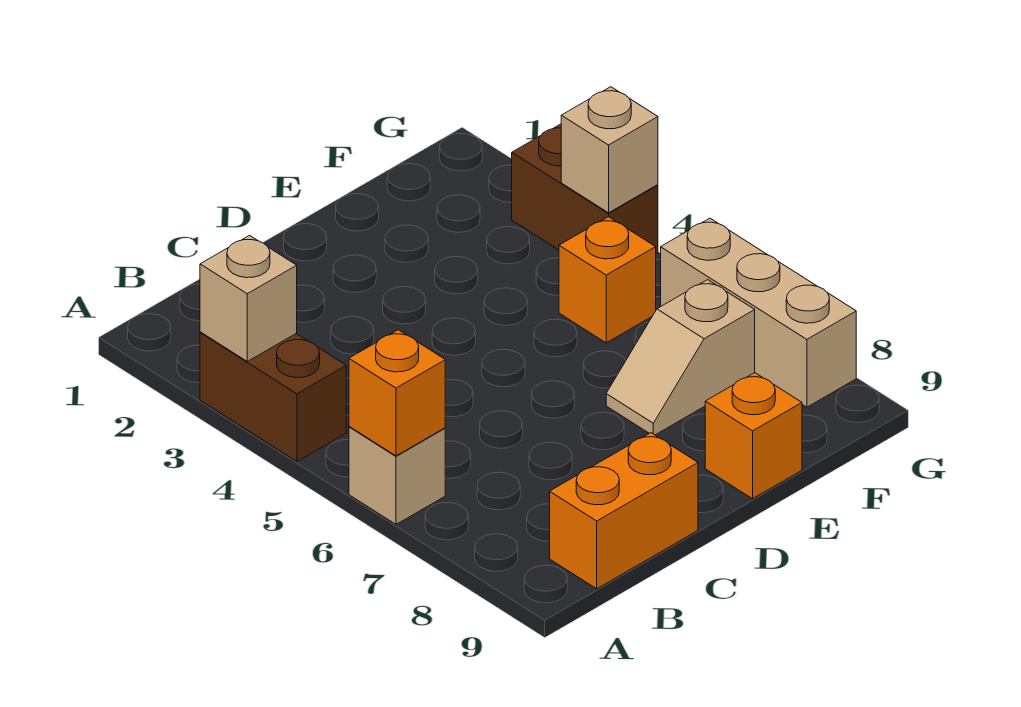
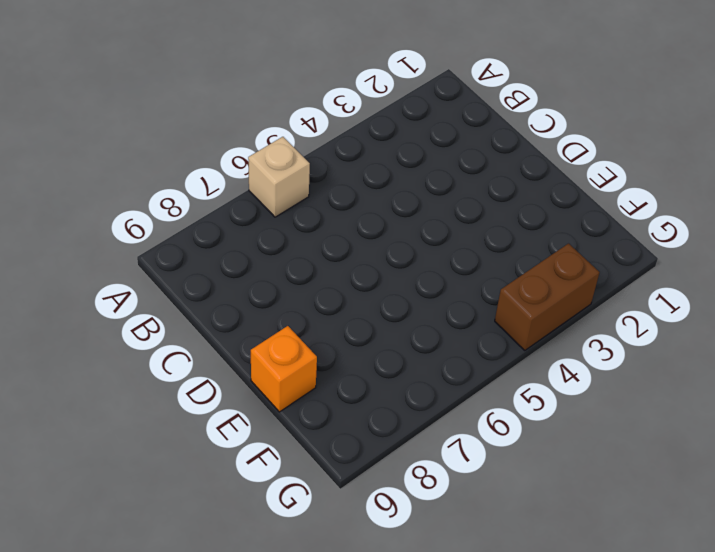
none -> brown brick A3:A4 level 1
none -> orange brick B9:C9 level 1

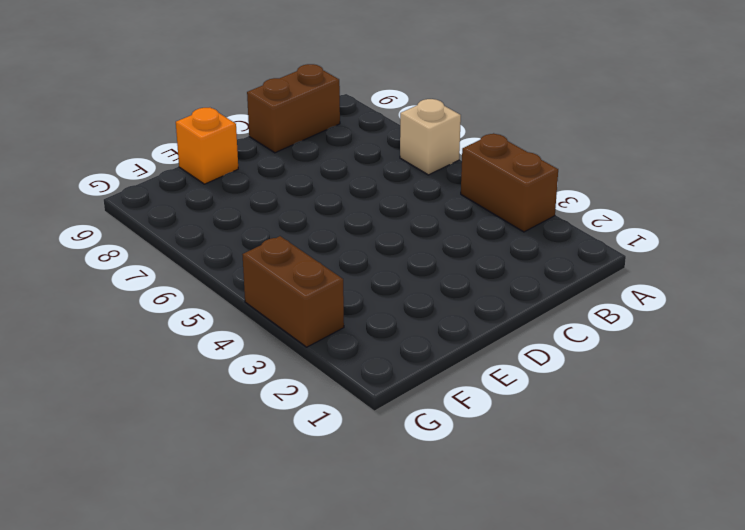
brown brick B9:C9 level 1 -> orange brick B9:C9 level 1
none -> tan slope E7:F7 level 1 top F
none -> orange brick F5 level 1

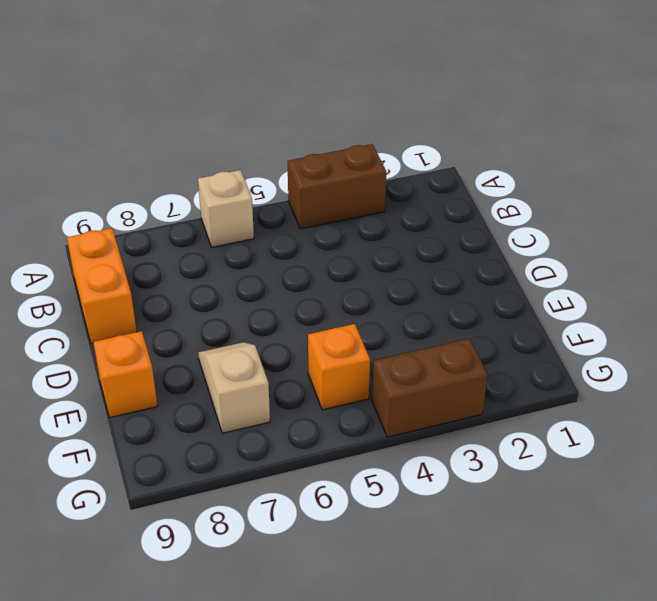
none -> tan brick G6:G8 level 1
none -> tan brick A3 level 2

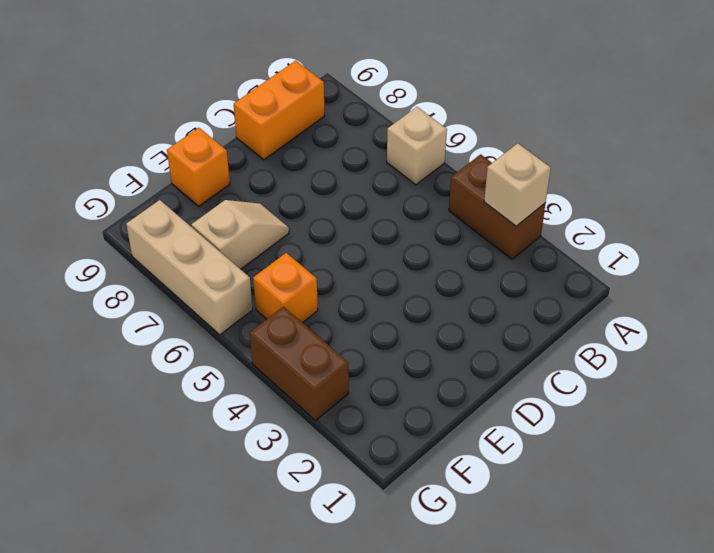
none -> orange brick A6 level 2
none -> tan brick G4 level 2

